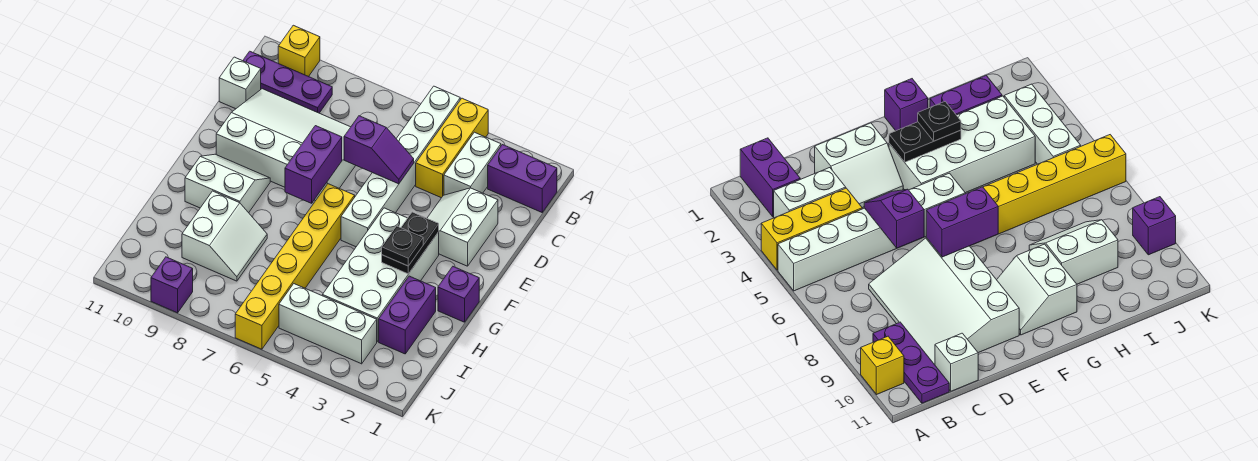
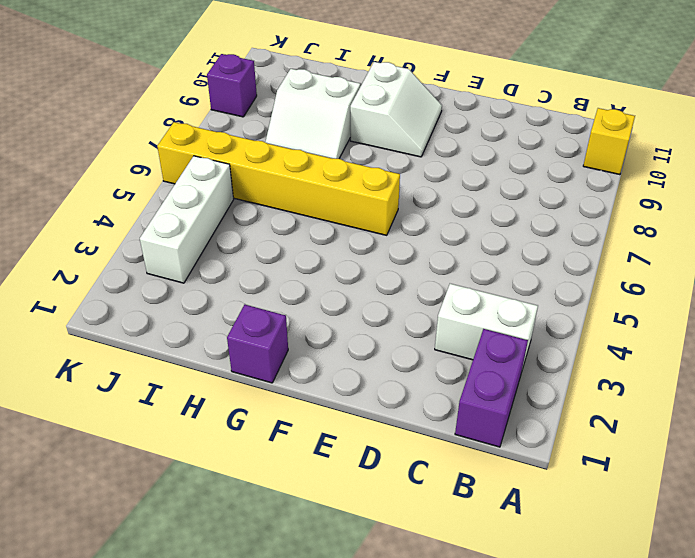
none -> yellow brick A4:C4 level 1
none -> white brick A5:F5 level 1
none -> purple plate B9:B11 level 1

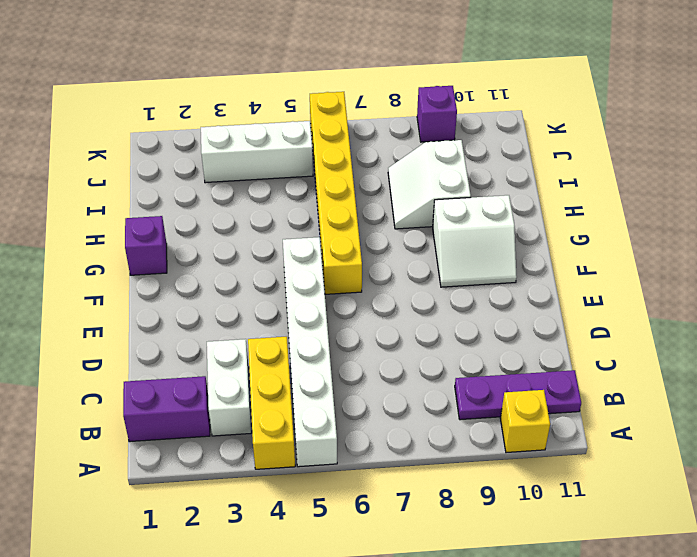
none -> white slope C7:E10 level 1 top E
none -> white brick C11 level 1
none -> white slope D2:E3 level 1 top 2

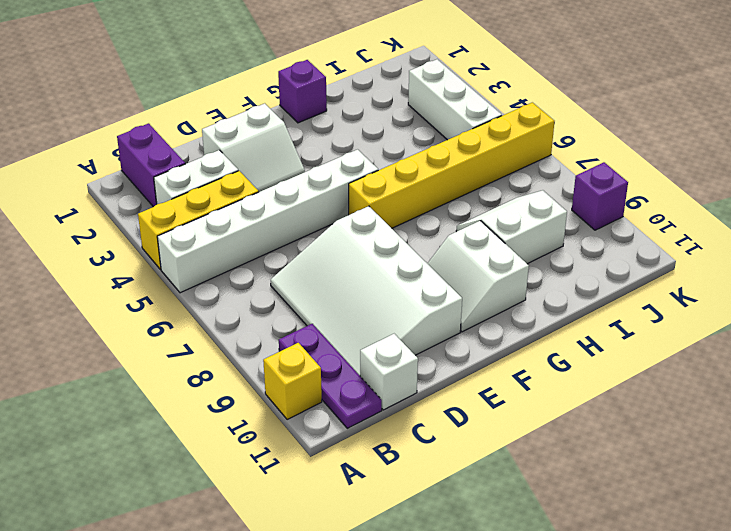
none -> white brick F3:I4 level 1
none -> purple brick H2:I2 level 1
none -> purple slope D5:D6 level 2 top 6

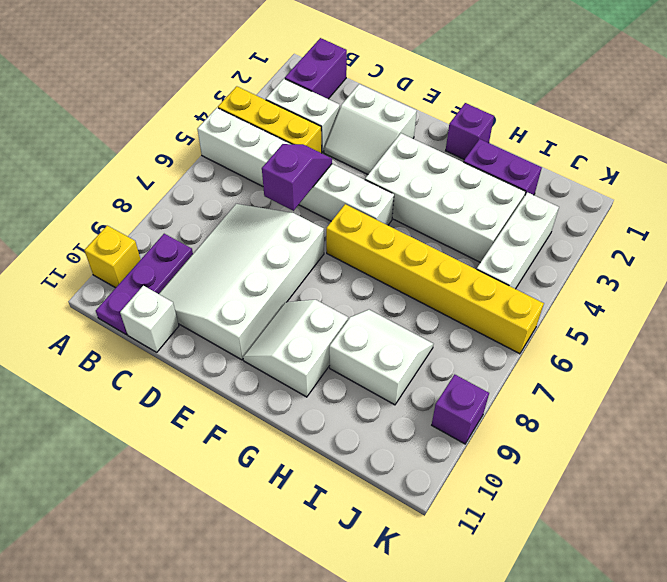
none -> purple brick E7:F7 level 2
none -> black plate F3:G3 level 2
none -> black plate G3 level 3

